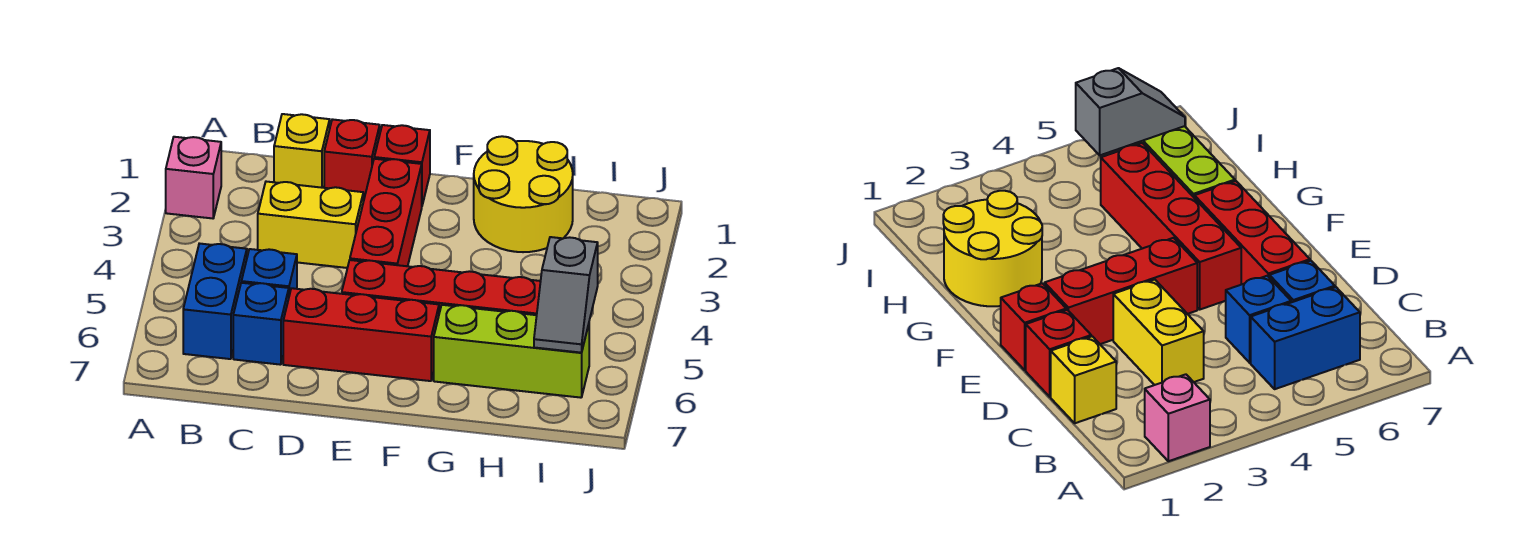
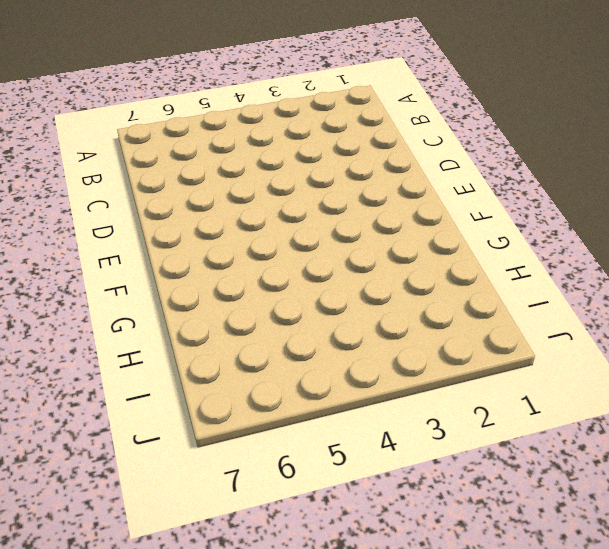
none -> pink brick A2 level 1
none -> blue brick B5:B6 level 1
none -> yellow brick C1 level 1

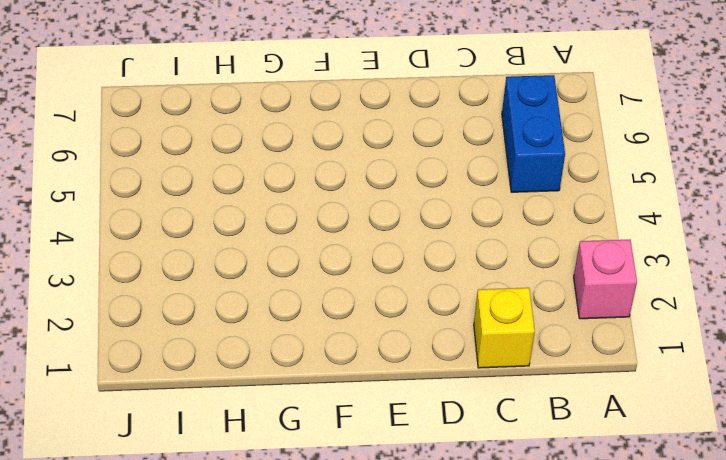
none -> yellow brick C3:D3 level 1
none -> blue brick C5 level 1
none -> blue brick C6 level 1

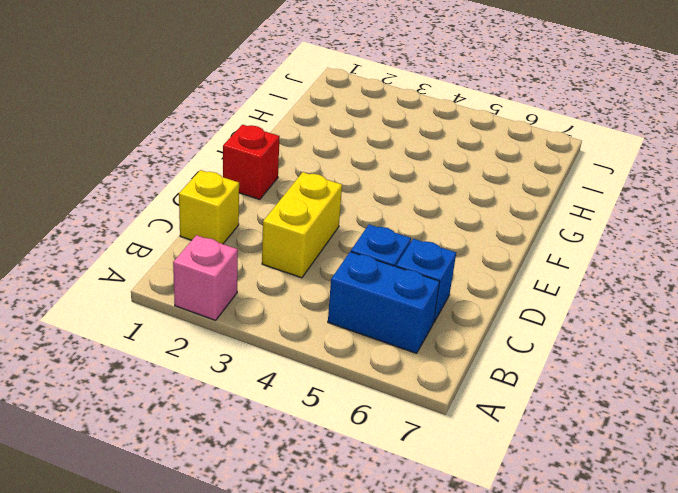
none -> red brick D1 level 1
none -> red brick D6:F6 level 1
none -> red brick E2:E4 level 1

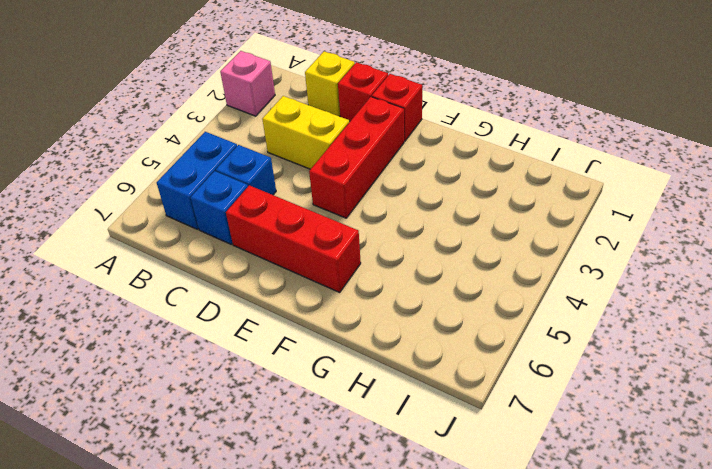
none -> red brick E5:H5 level 1
none -> yellow round brick G1:H2 level 1
none -> lime brick G6:I6 level 1

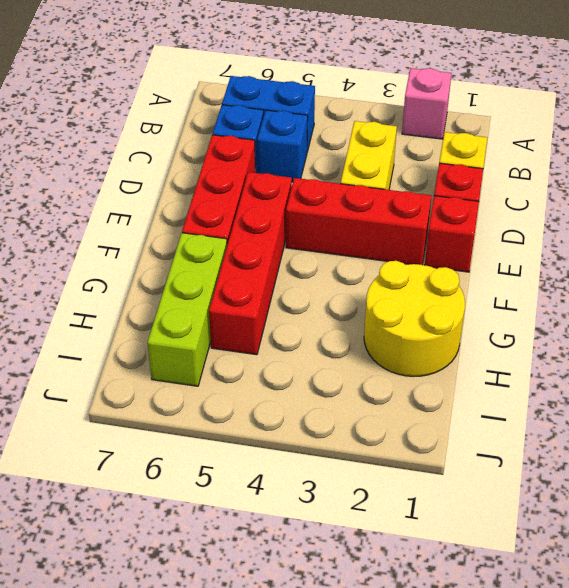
none -> grey slope I5:I6 level 2 top 5

